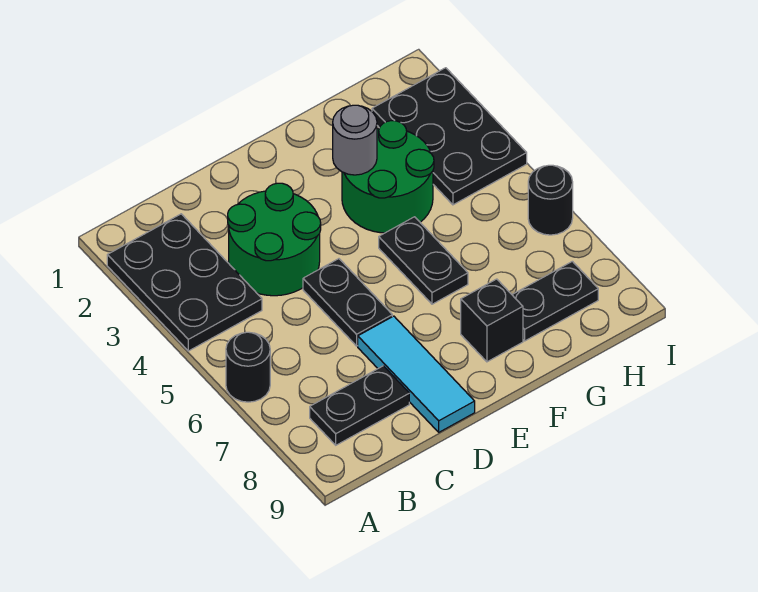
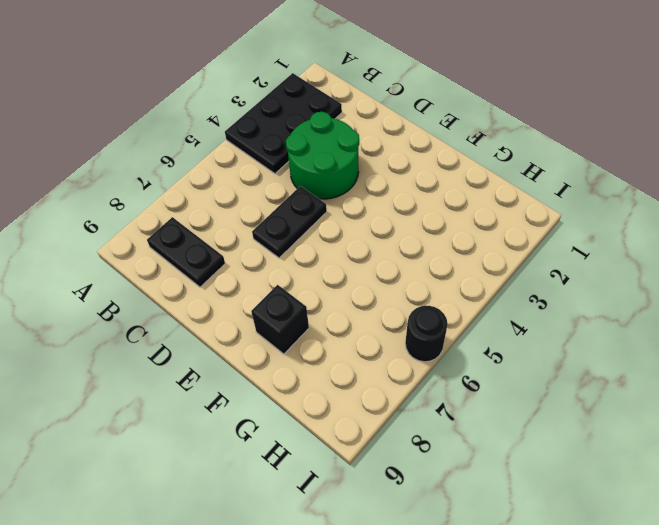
none -> black round brick A6 level 1
none -> cyan tile D7:D9 level 1
none -> green round brick F3:G4 level 1

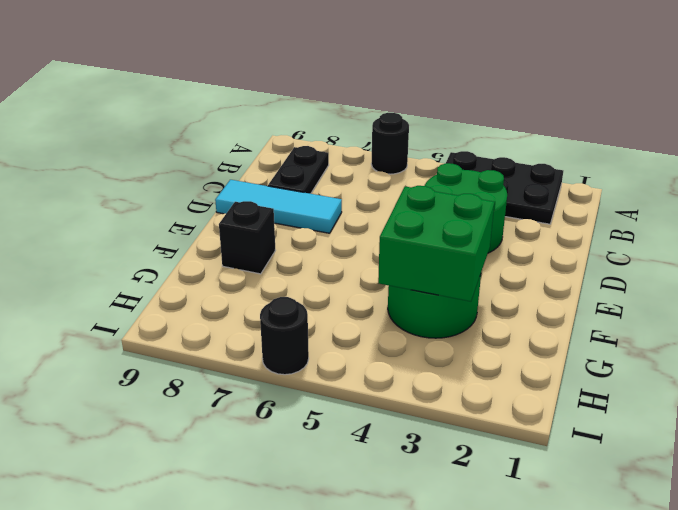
green brick F3:G4 level 2 -> grey round brick F3 level 2
none -> black plate D5:D6 level 1
none -> black plate F5:F6 level 1
none -> black plate G8:H8 level 1

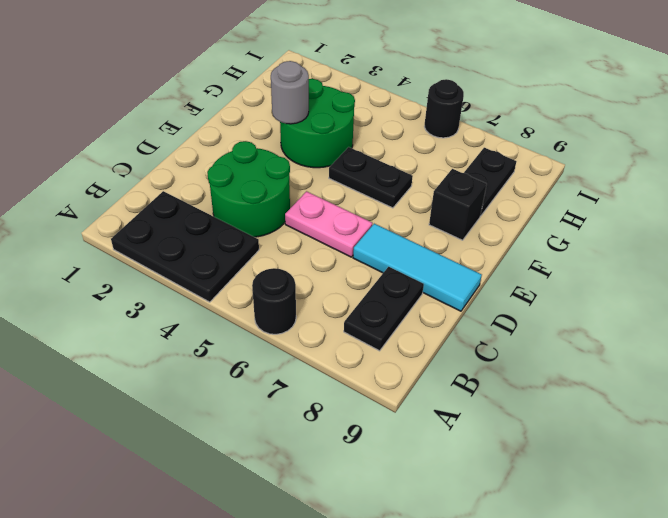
pink plate D5:D6 level 1 -> black plate D5:D6 level 1
none -> black plate H2:I4 level 1

